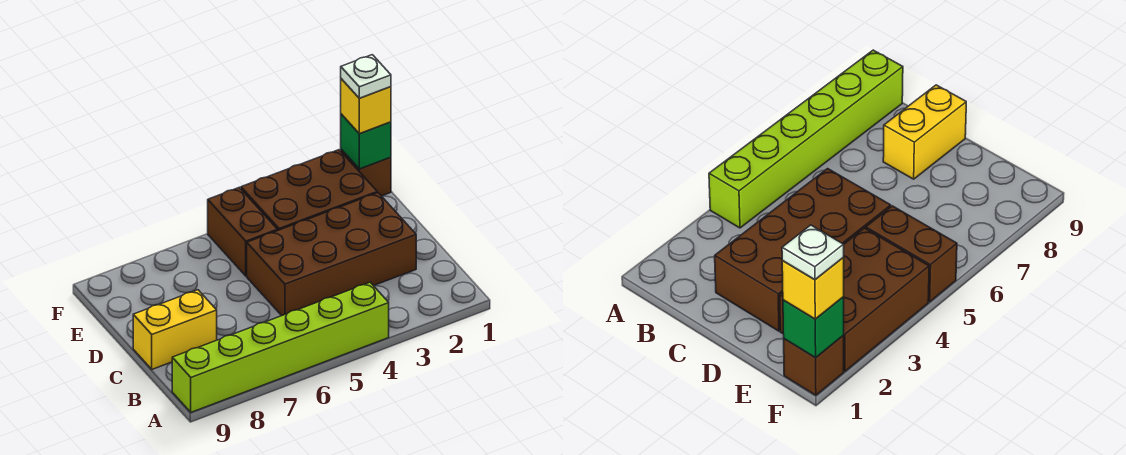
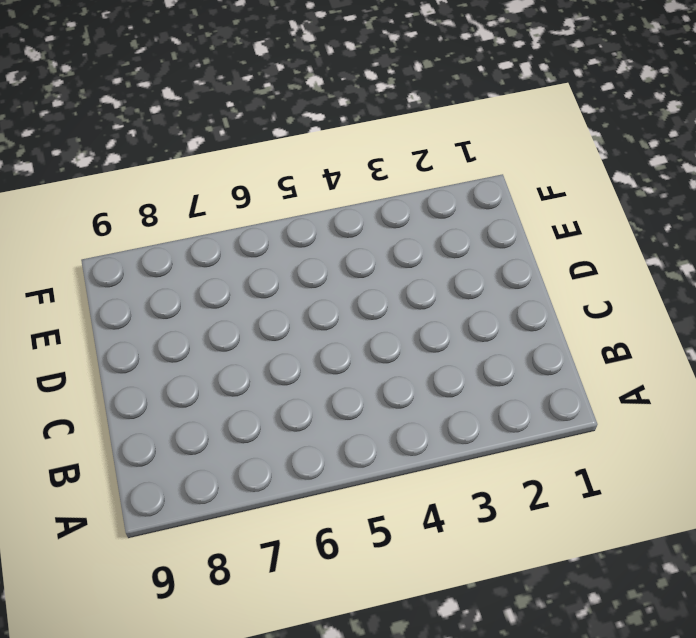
none -> lime brick A4:A9 level 1
none -> brown brick C2:D5 level 1

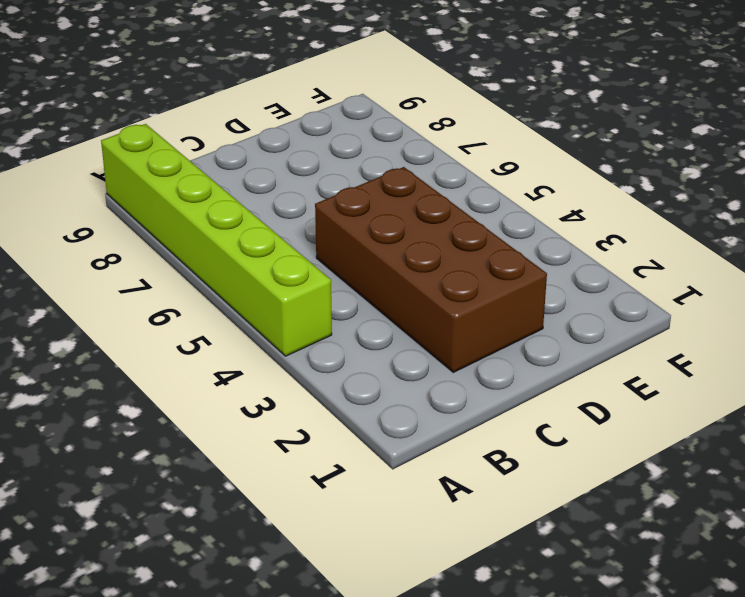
none -> yellow brick C8:C9 level 1
none -> brown brick E2:F4 level 1

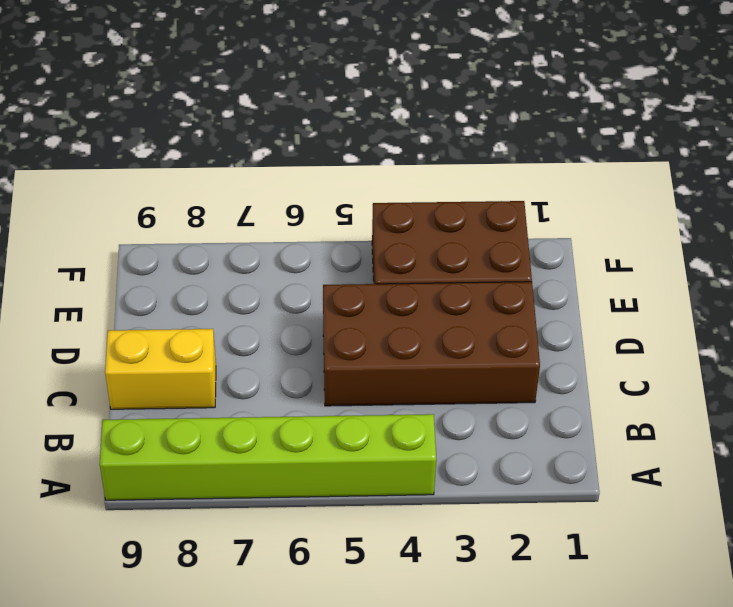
none -> brown brick E5:F5 level 1
none -> brown brick F1 level 1

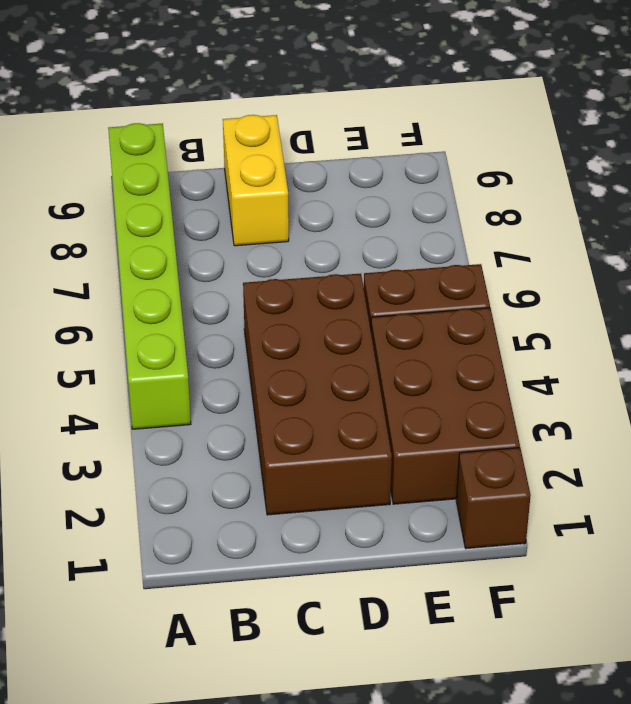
none -> green brick F1 level 2
none -> yellow brick F1 level 3

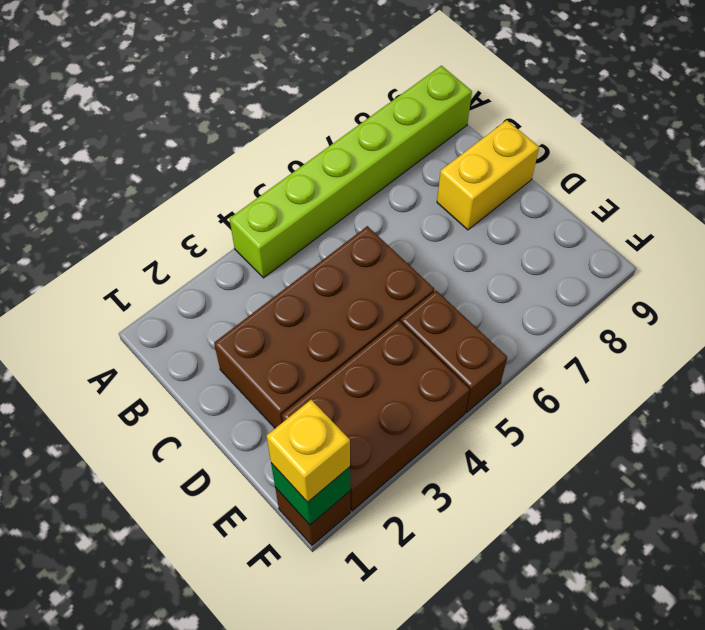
none -> white plate F1 level 4

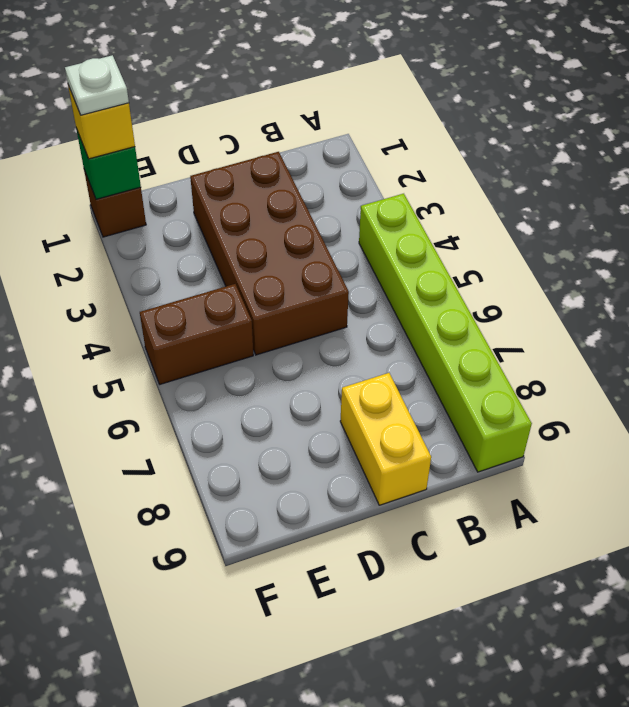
none -> brown brick E2:F4 level 1

